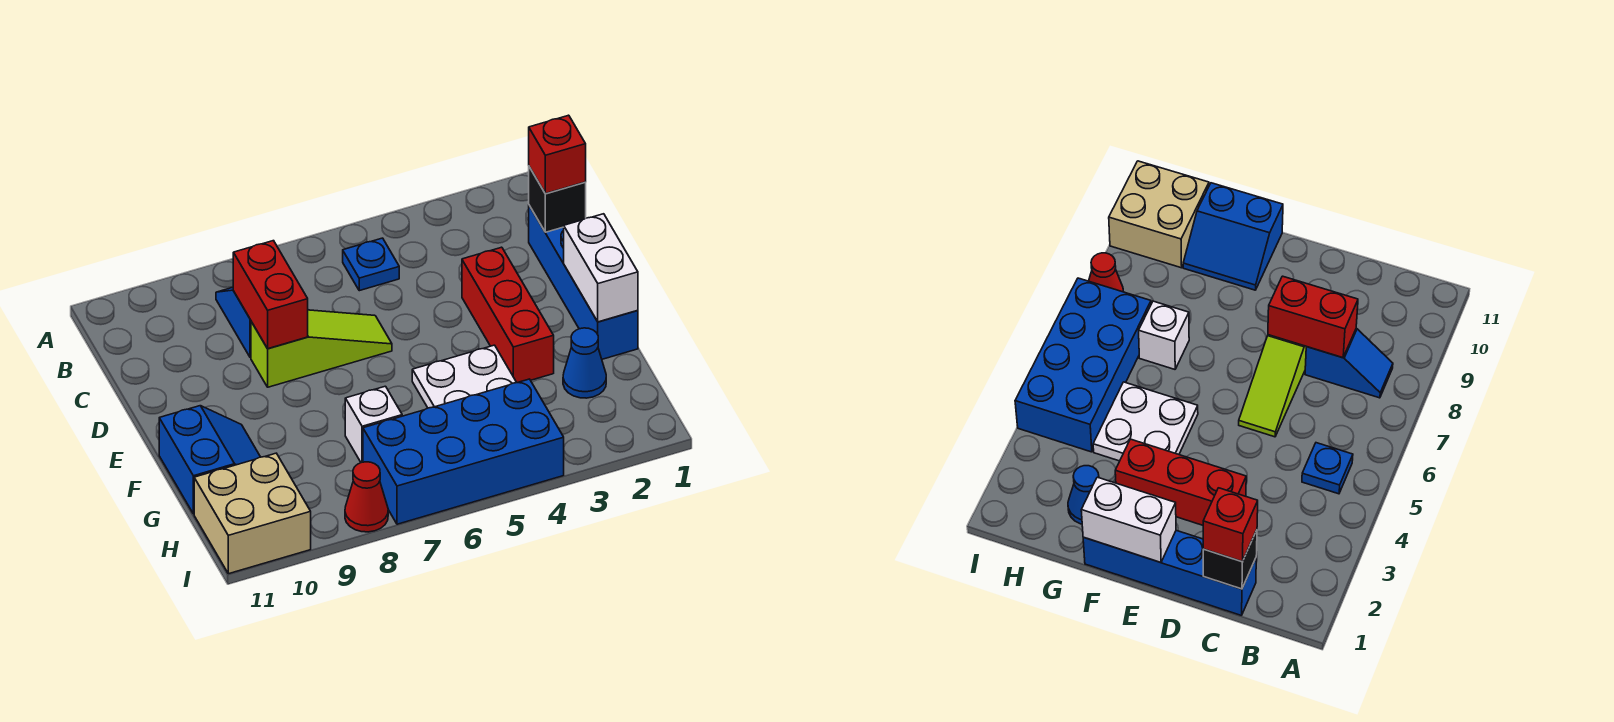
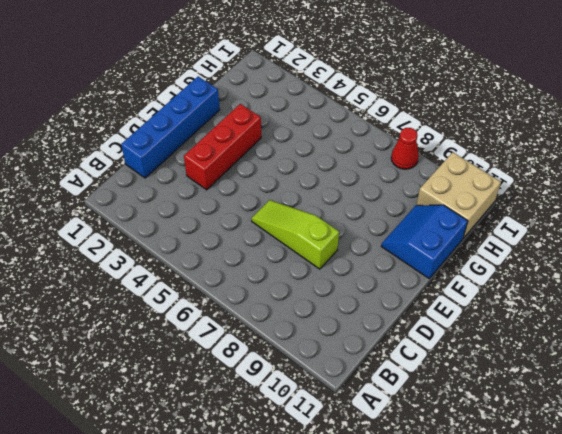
none -> blue plate B5 level 1
none -> blue slope B8:C8 level 1 top C
none -> white plate F4:G5 level 1

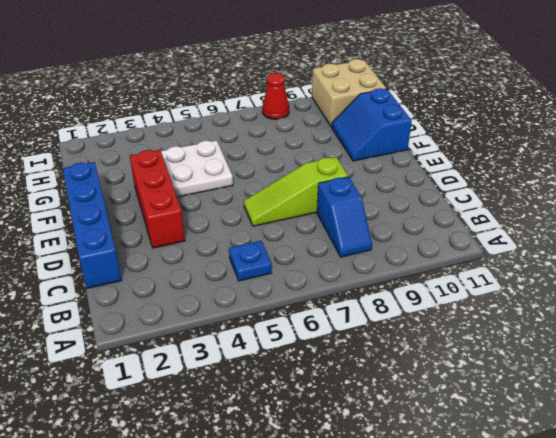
none -> blue cone G2 level 1
none -> white brick G7 level 1
none -> blue brick H4:I7 level 1

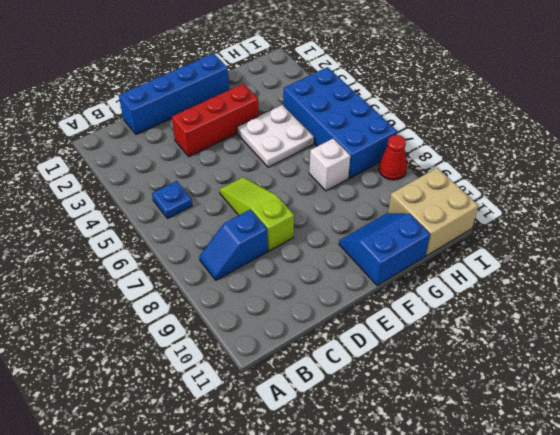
none -> blue cone G2 level 1
none -> black brick C1 level 2
none -> red brick C8:D8 level 2

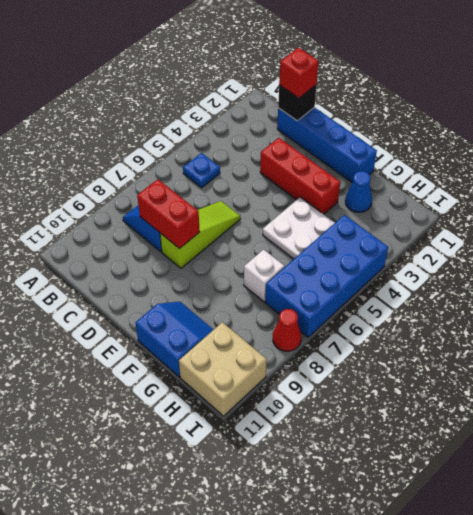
none -> white brick E1:F1 level 2

